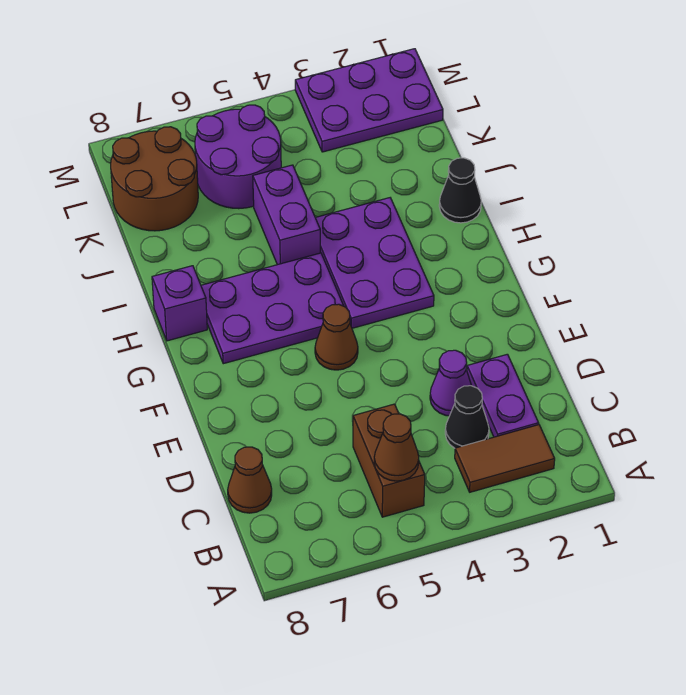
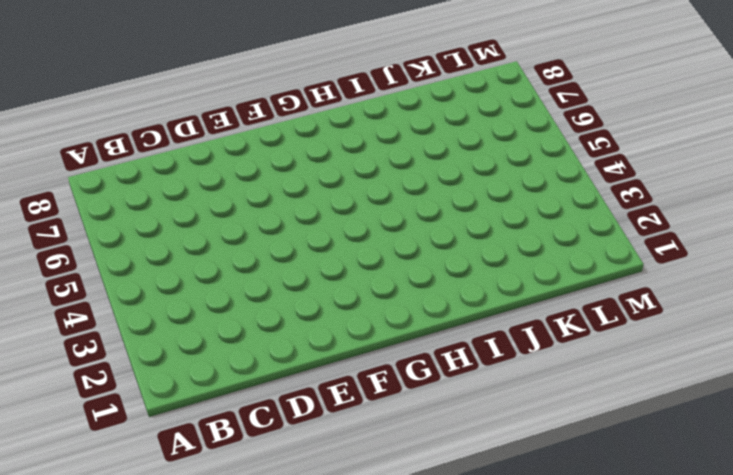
none -> brown tile B2:B3 level 1
none -> brown brick B5:C5 level 1
none -> purple plate C2:D2 level 1

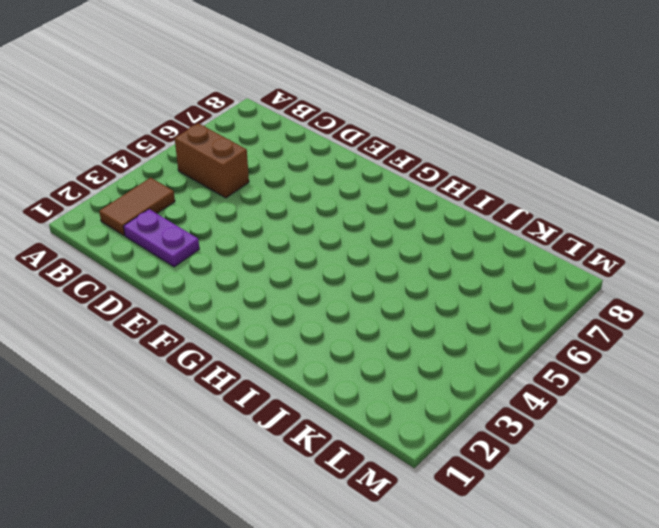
none -> black cone C3 level 1
none -> brown cone C8 level 1
none -> purple cone D3 level 1

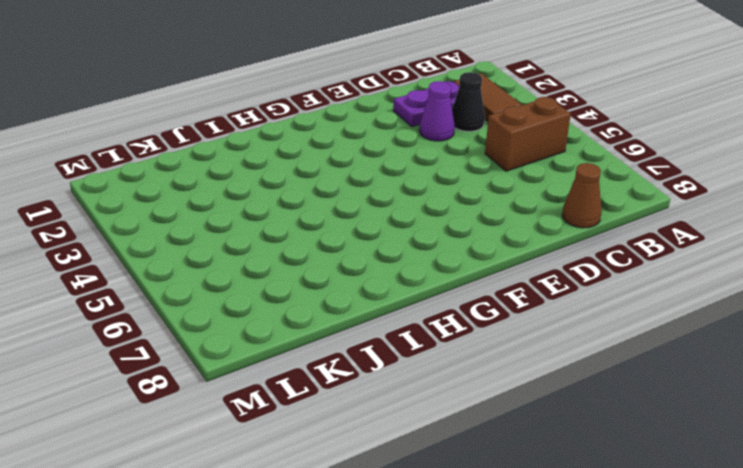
none -> brown cone F5 level 1
none -> purple plate G3:I4 level 1
none -> purple plate G5:H7 level 1

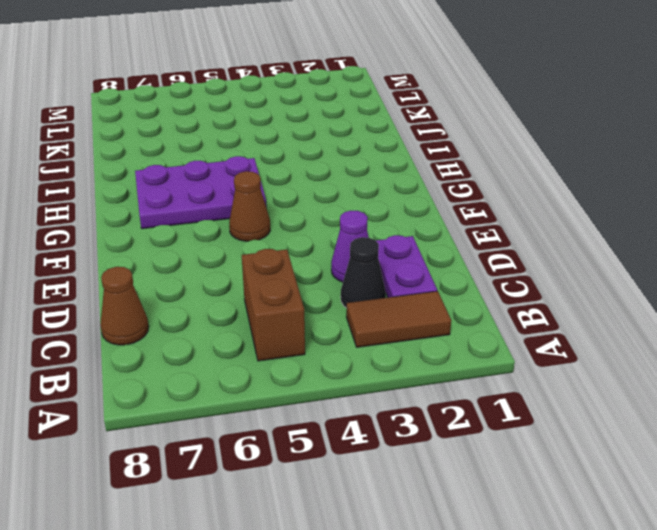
none -> purple plate G3:I4 level 1
none -> purple brick H8 level 1
none -> black cone I1 level 1

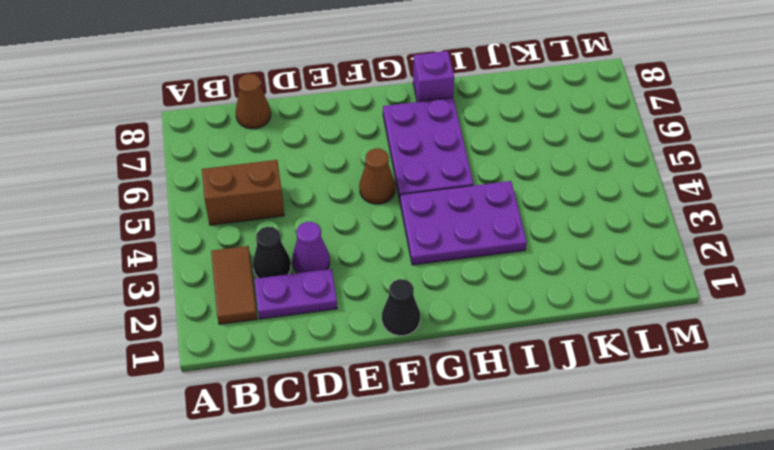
black cone F1 level 1 -> black cone I1 level 1
none -> purple brick I5:J5 level 1
none -> purple round brick K5:L6 level 1
none -> brown round brick K7:L8 level 1

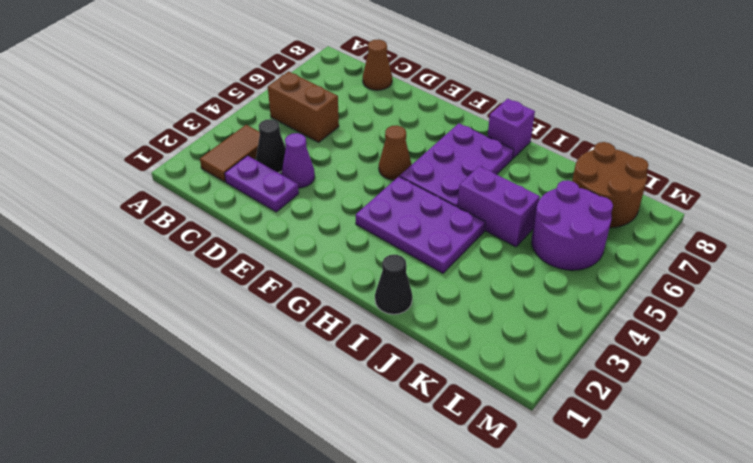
none -> purple plate L1:M3 level 1
none -> brown cone B5 level 2

